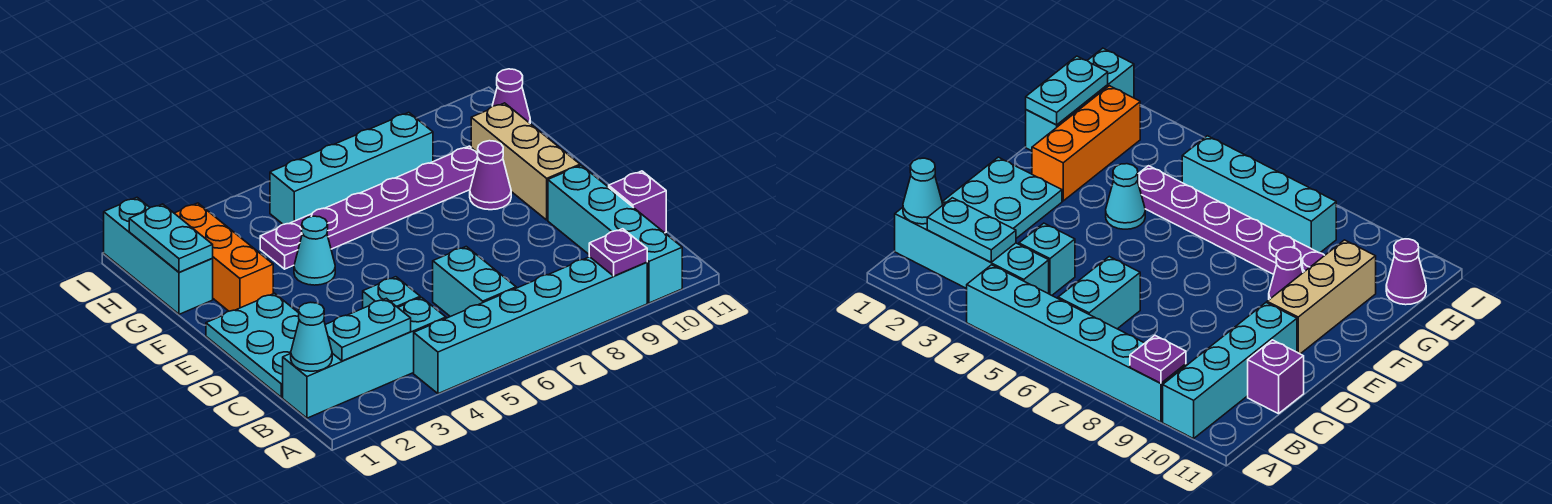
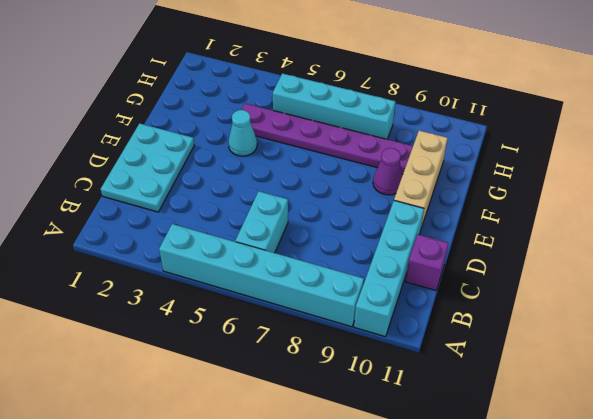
none -> cyan brick B1:B4 level 1
none -> cyan brick C4 level 1
none -> orange brick F2:H2 level 1

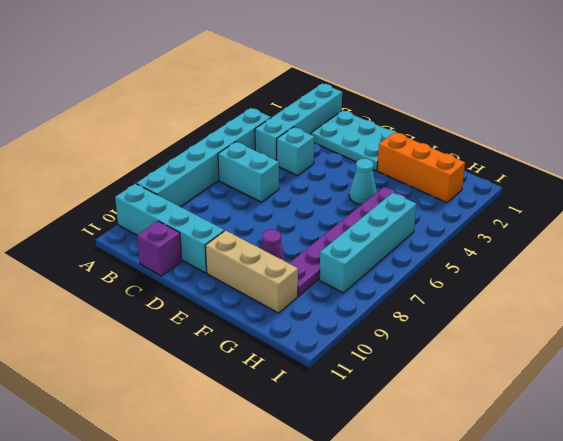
none -> cyan brick G1:I1 level 1
none -> purple cone H11 level 1
none -> purple plate A9 level 2

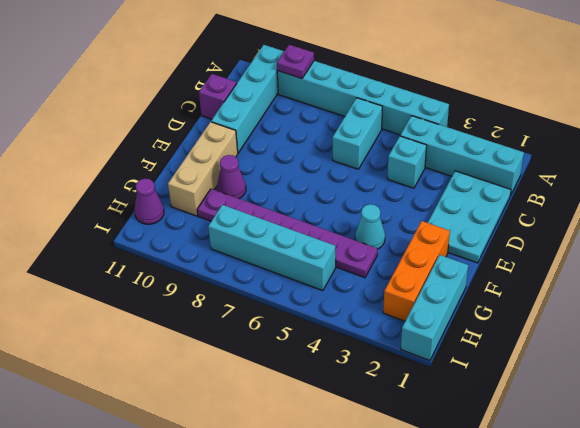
none -> cyan cone B1 level 2
none -> cyan plate B2:B3 level 2
none -> cyan plate G1:H1 level 2

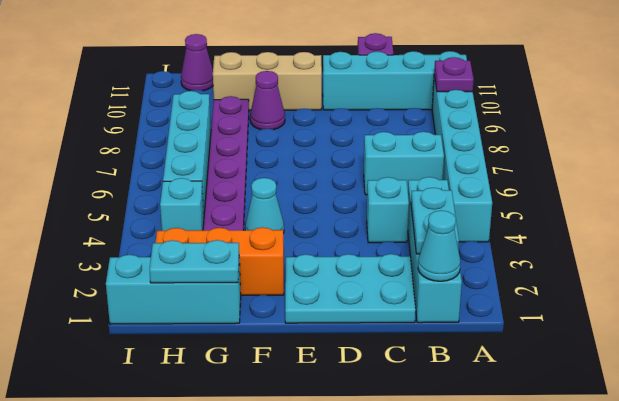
cyan brick H4 level 1 -> none

